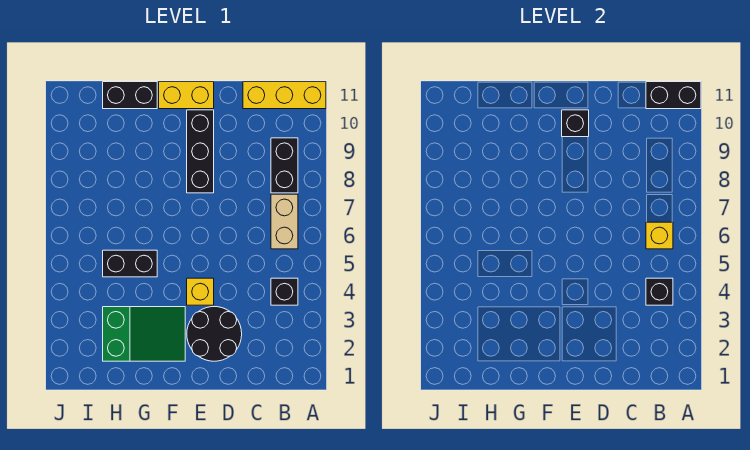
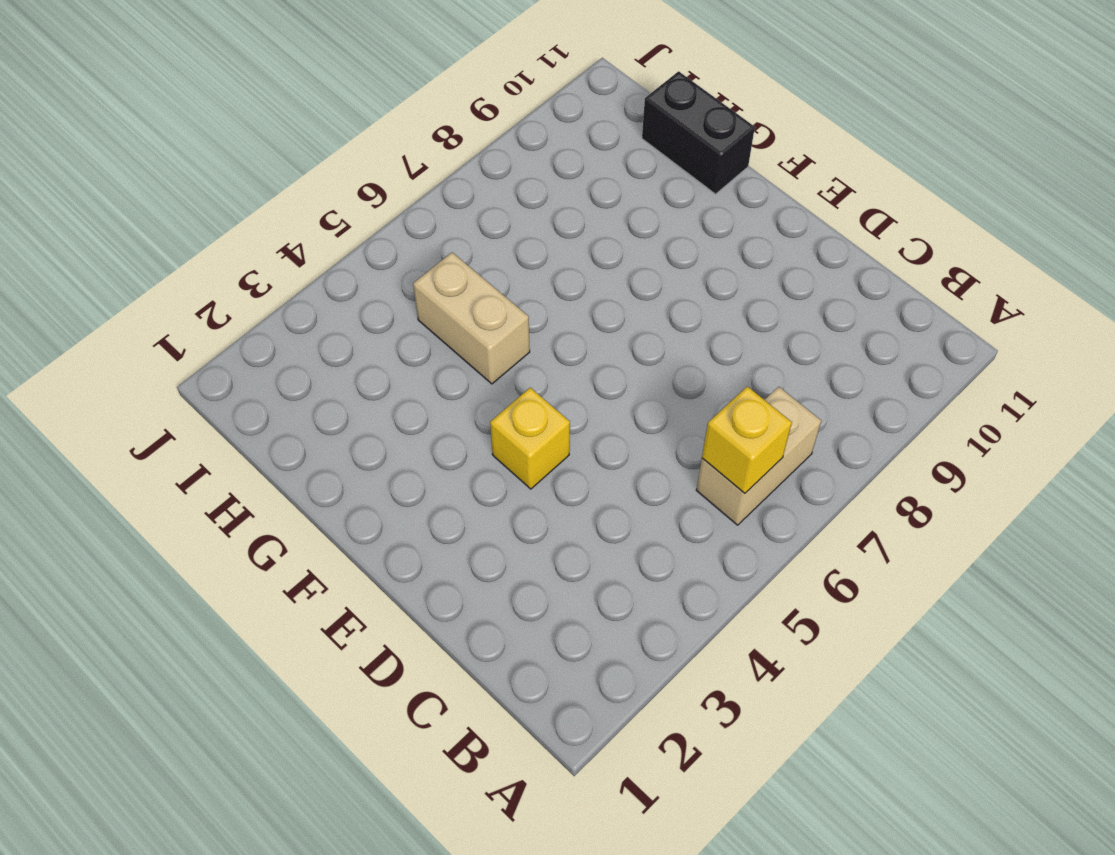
tan brick G5:H5 level 1 -> black brick G5:H5 level 1
none -> yellow brick A11:C11 level 1
none -> black brick B4 level 1
none -> black brick B8:B9 level 1

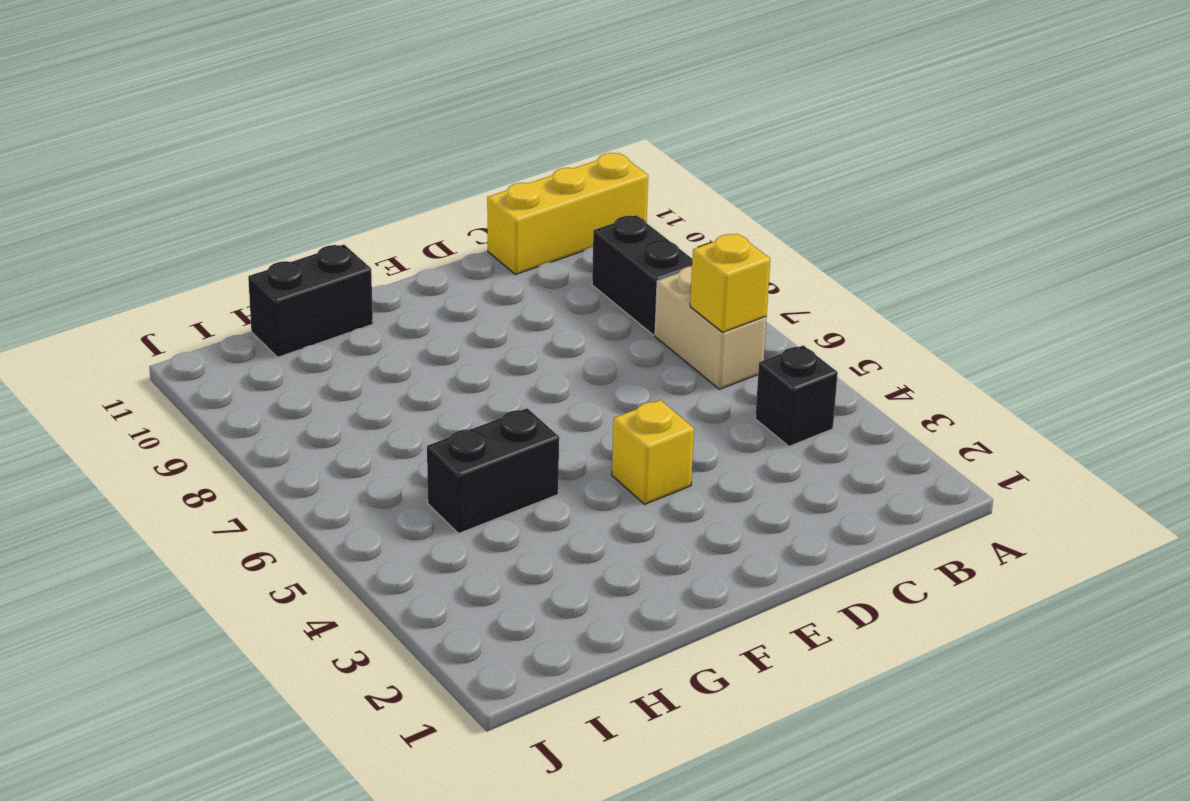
none -> black round brick D2:E3 level 1
none -> black brick E8:E10 level 1
none -> yellow brick E11:F11 level 1

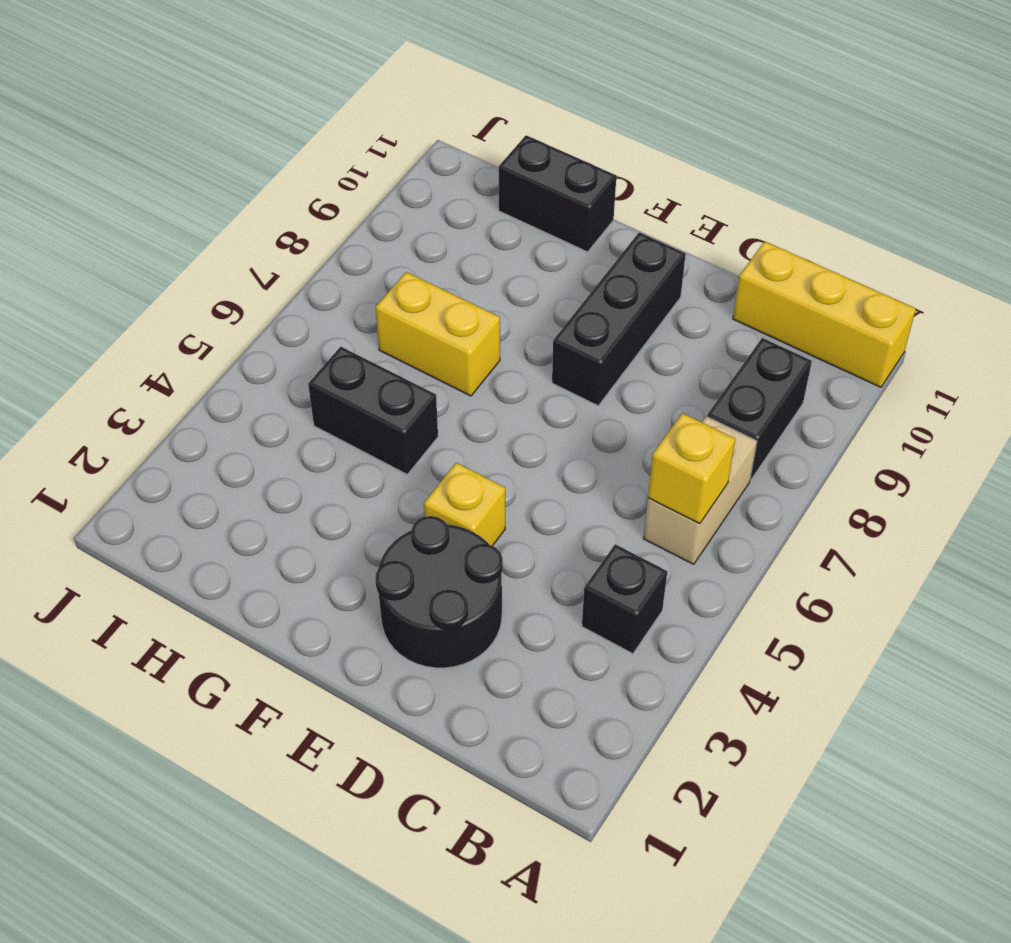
yellow brick G7:H7 level 1 -> yellow brick E11:F11 level 1
none -> green slope F2:H3 level 1 top H
none -> black brick A11:B11 level 2
none -> black brick B4 level 2

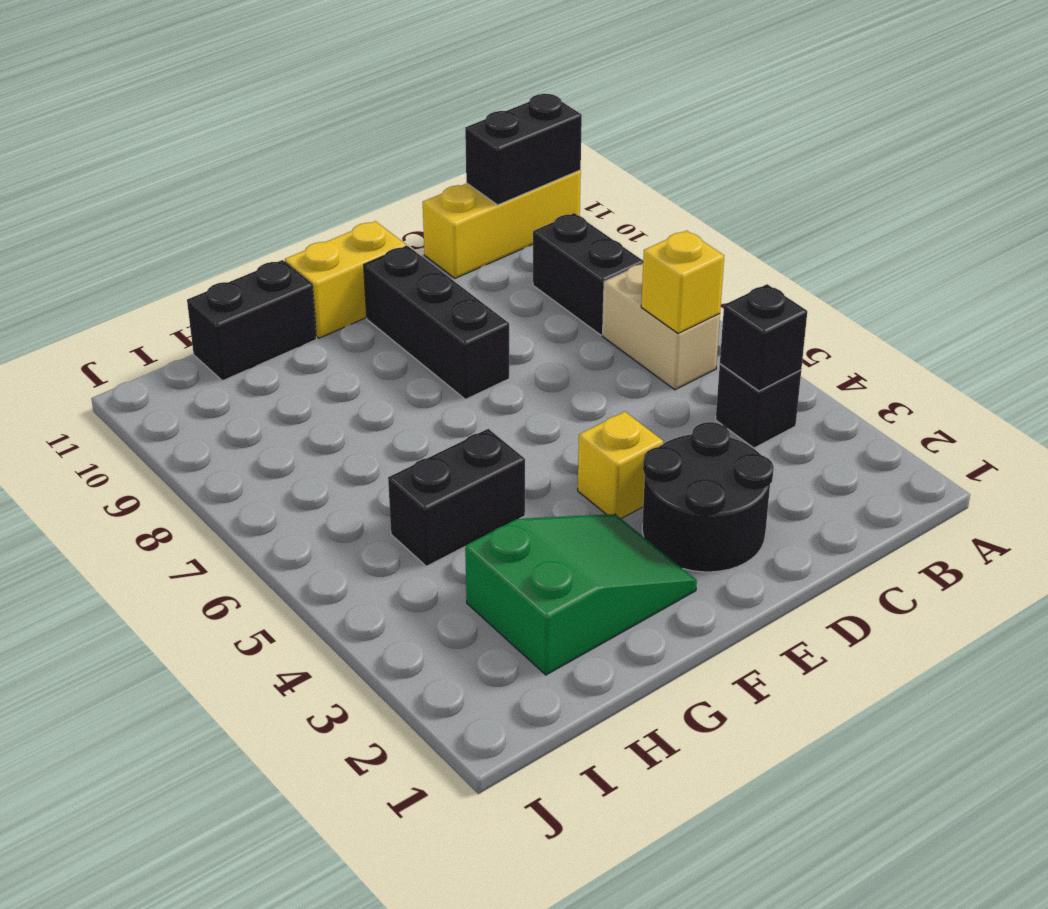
none -> black brick E10 level 2

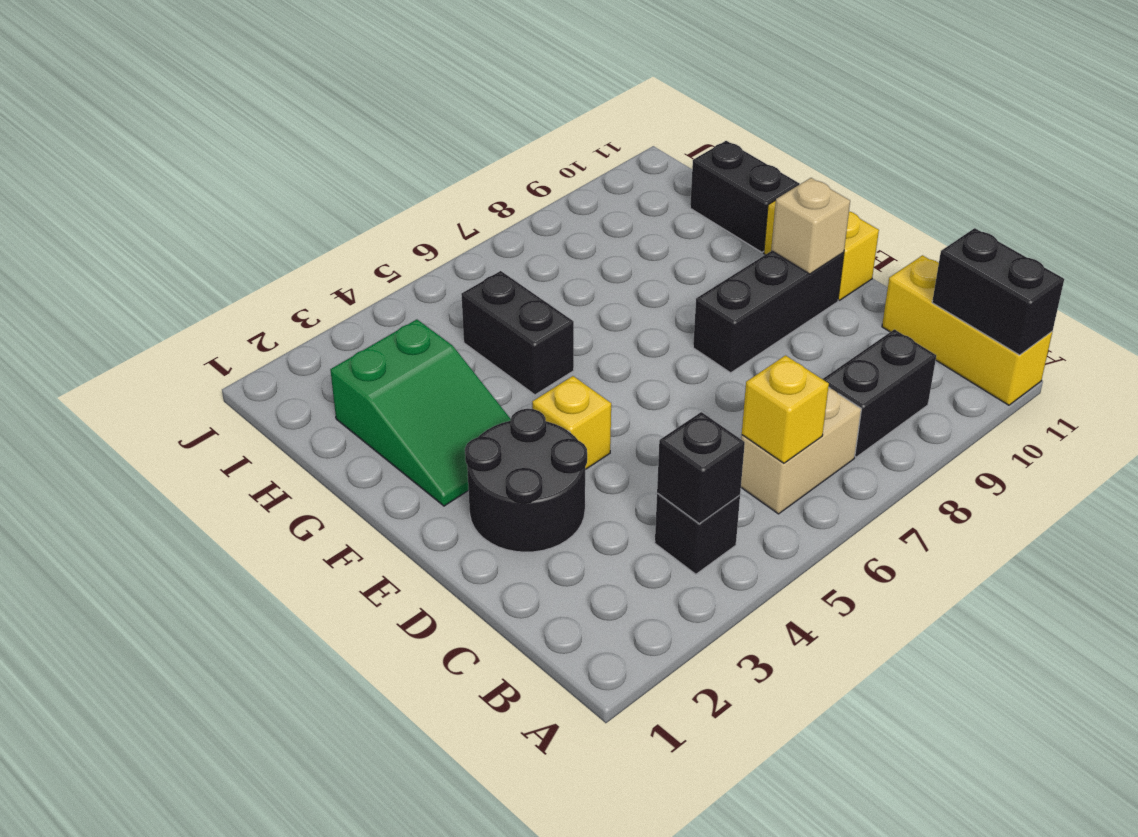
tan brick E10 level 2 -> black brick E10 level 2

